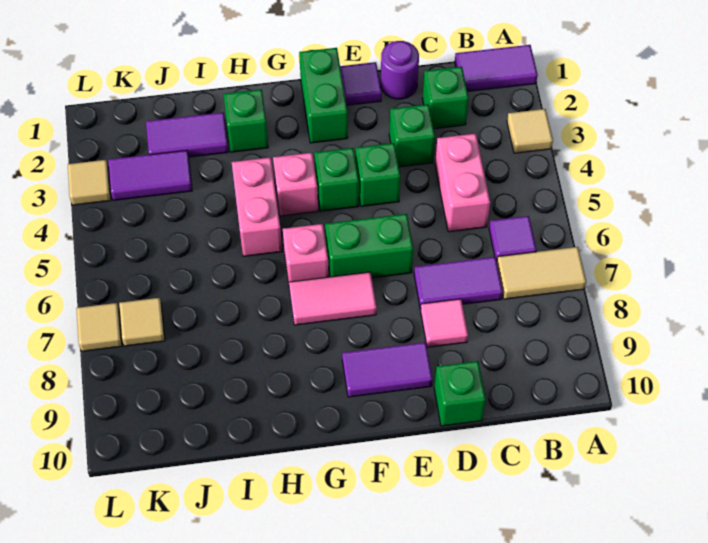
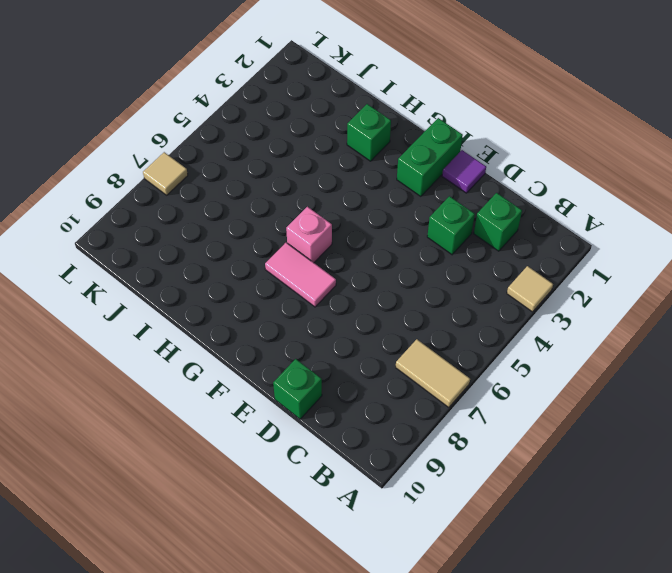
none -> purple tile A1:B1 level 1
none -> purple tile B6 level 1
none -> pink brick C4:C5 level 1

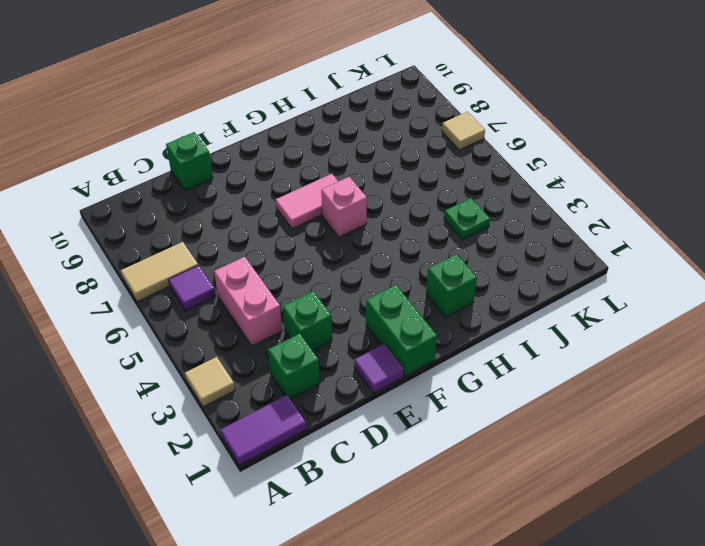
green plate J4 level 1 -> none
none -> purple tile C7:D7 level 1
none -> purple round brick D1 level 1
none -> pink tile D8 level 1

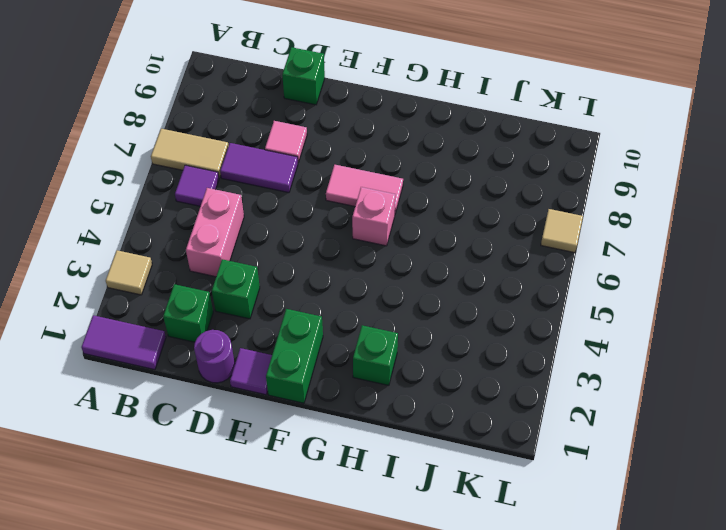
none -> green brick E4 level 1
none -> green brick E6:F6 level 1
none -> purple tile E9:F9 level 1

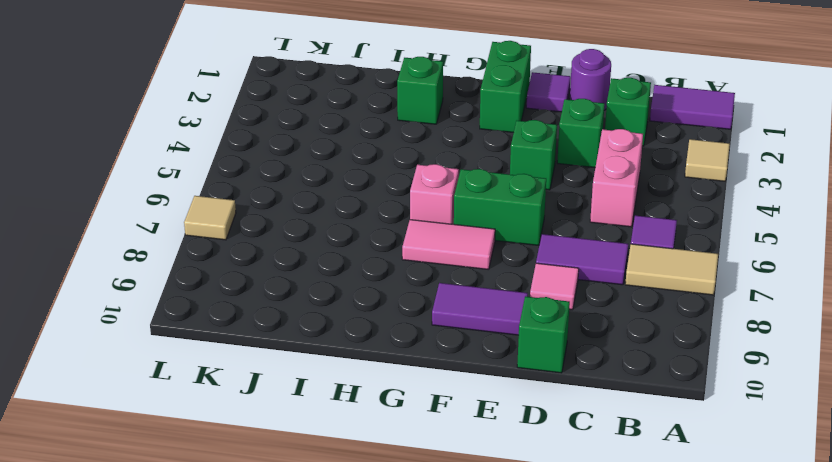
none -> green brick F4 level 1
none -> pink brick G4 level 1
none -> pink brick H4:H5 level 1

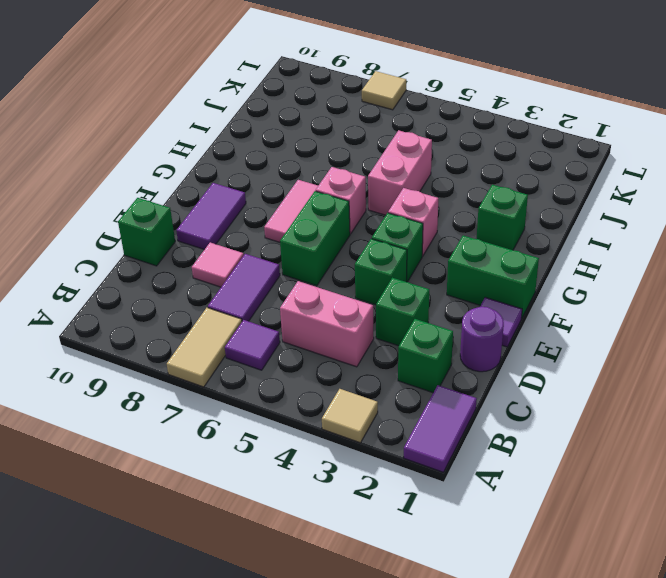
pink brick H5:I5 level 1 -> pink brick H4:H5 level 1
none -> purple tile I2:J2 level 1
none -> purple tile J3:K3 level 1
none -> tan tile K7 level 1

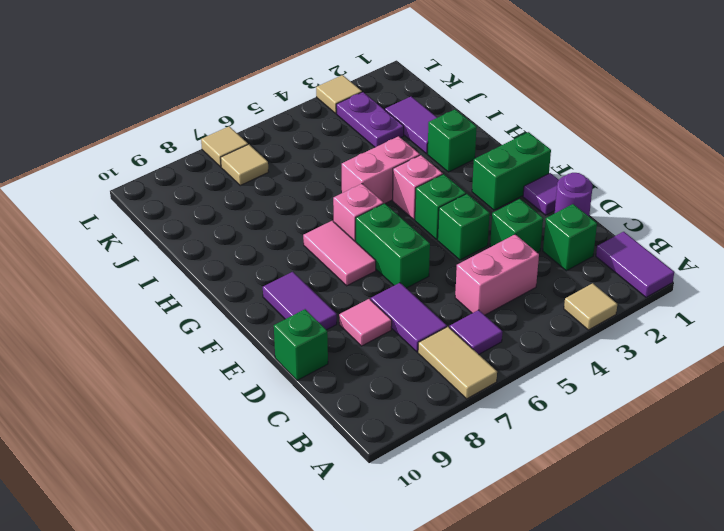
purple plate J3:K3 level 1 -> purple tile J3:K3 level 1

